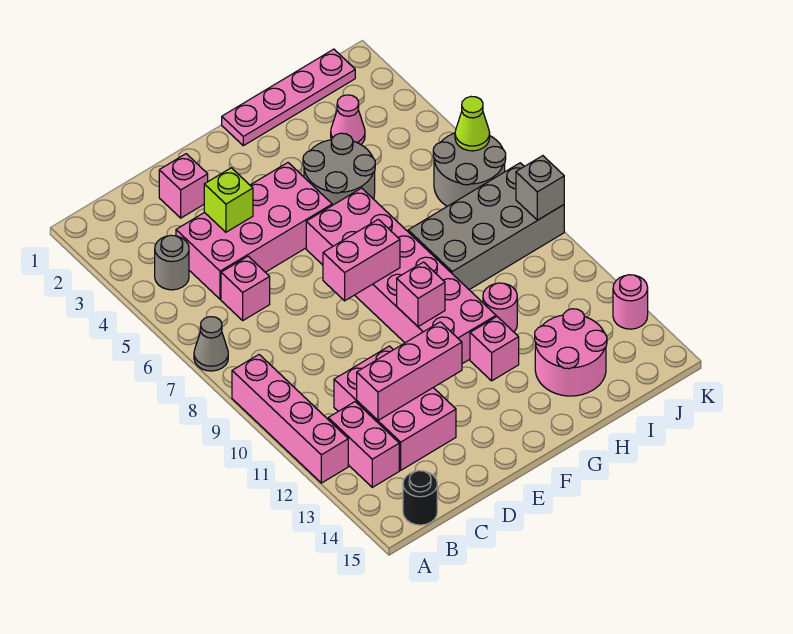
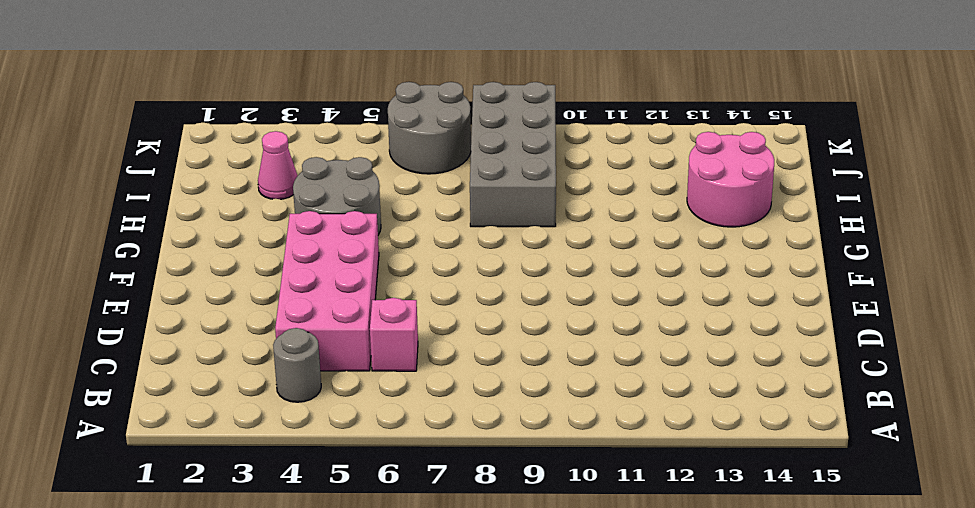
none -> grey cone A7 level 1
none -> pink brick A9:A12 level 1
none -> pink brick B12:B13 level 1

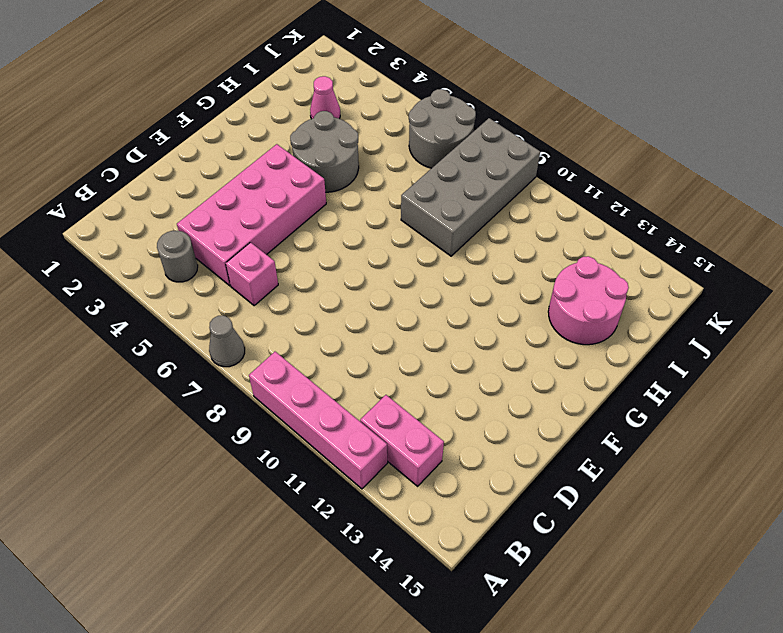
none -> black round brick B15 level 1
none -> pink brick C11:D13 level 1
none -> pink brick D2 level 1

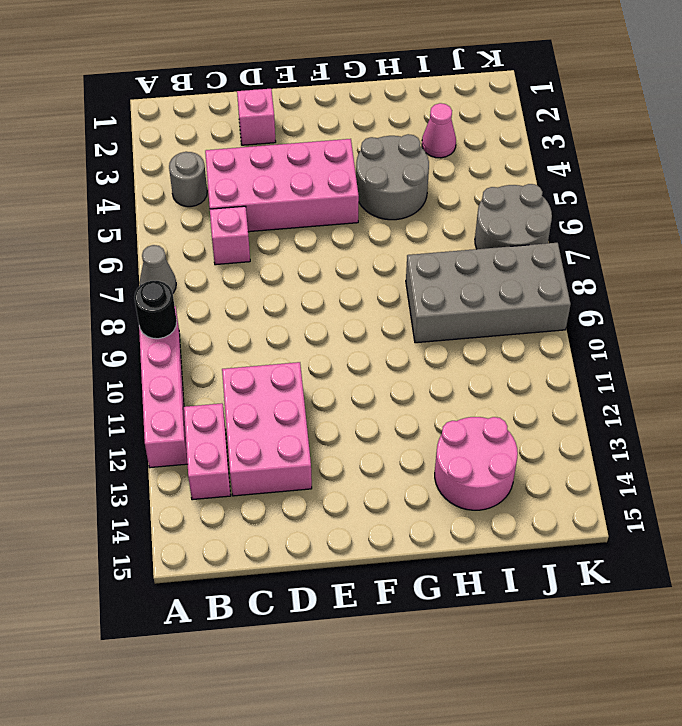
black round brick A9 level 2 -> black round brick B15 level 1
none -> pink brick F6:G11 level 1
none -> pink plate G1:J1 level 1
none -> pink brick G12 level 1

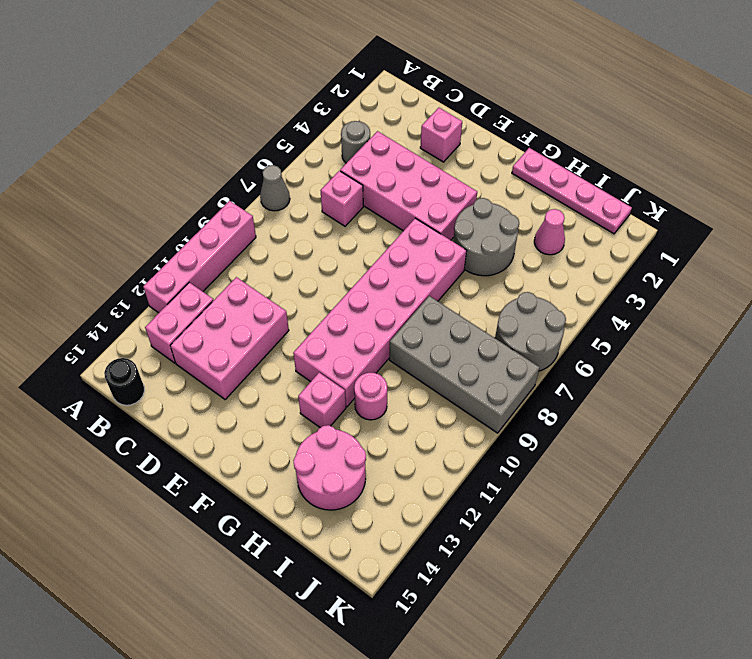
none -> pink round brick K13 level 1
none -> pink brick C12:E12 level 2
none -> lime brick D4 level 2

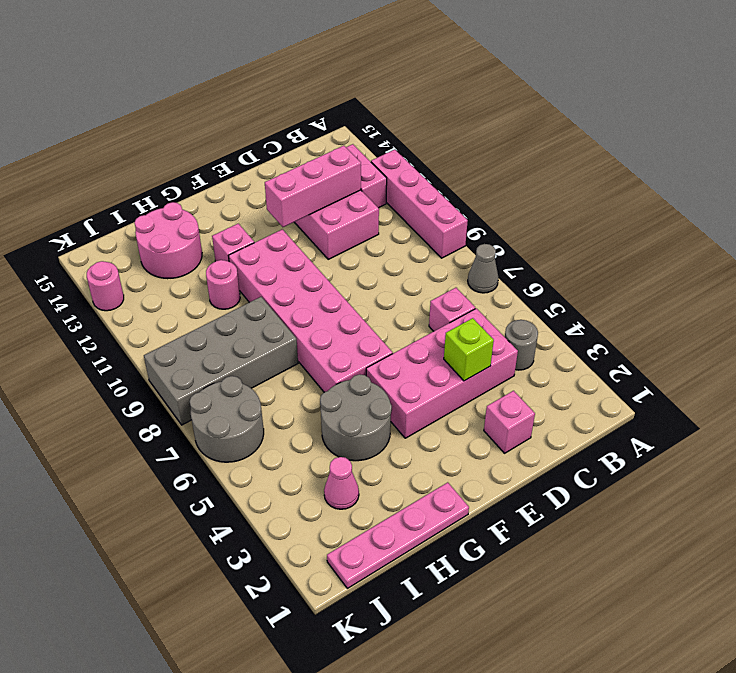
none -> black round brick B15 level 1
none -> pink brick E8:F8 level 2
none -> pink brick F10 level 2

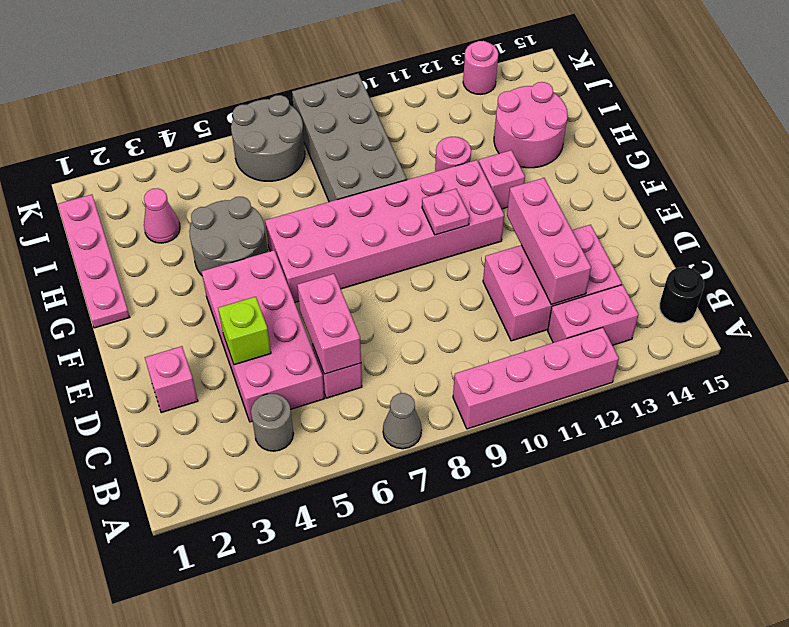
pink brick C6:D6 level 2 -> pink brick E8:F8 level 2
pink plate F10 level 2 -> pink brick F10 level 2
none -> lime cone K6 level 2
none -> grey brick K9 level 2

